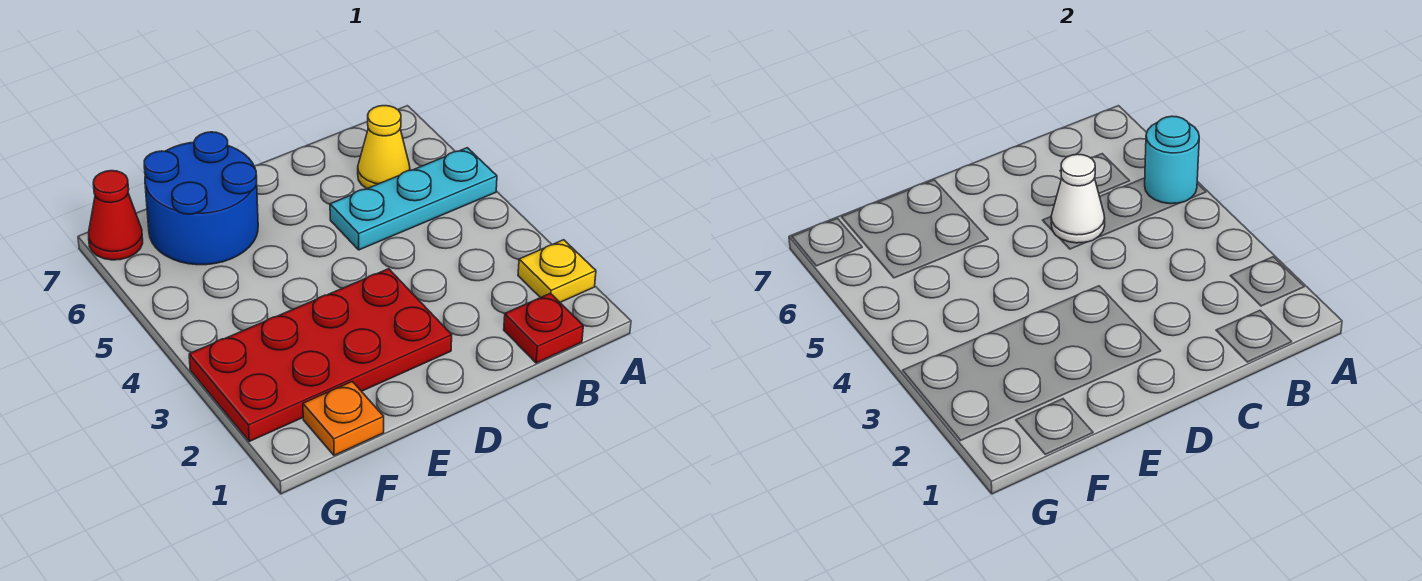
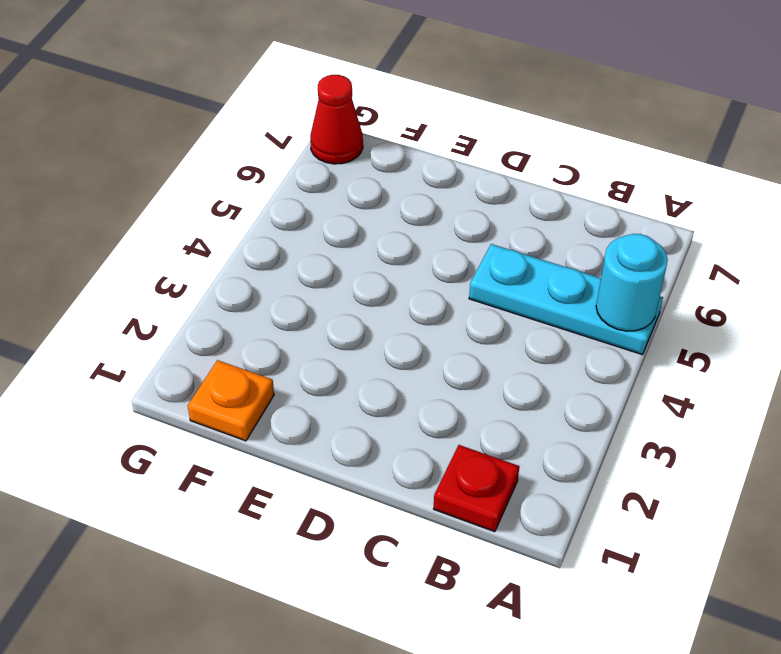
none -> yellow plate A2 level 1
none -> yellow cone B6 level 1

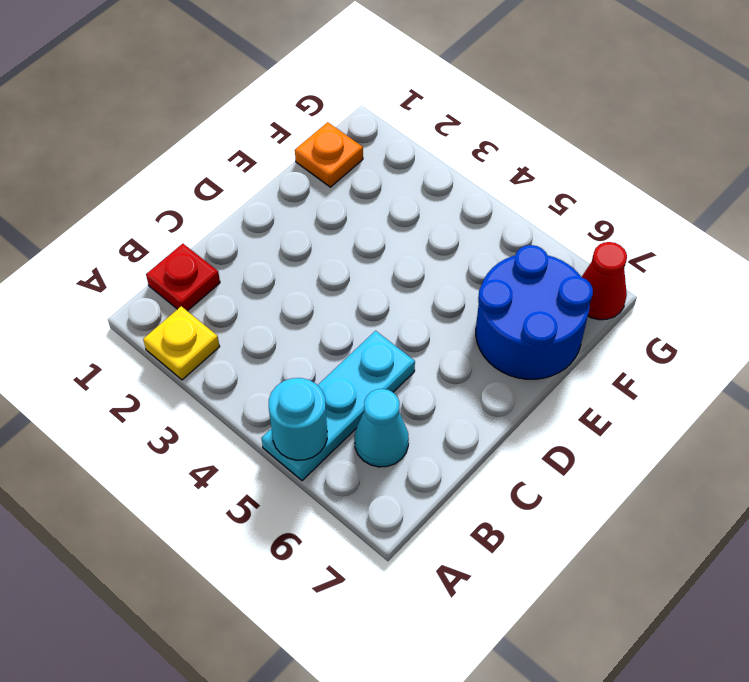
cyan cone B6 level 1 -> yellow cone B6 level 1
none -> red plate D2:G3 level 1
none -> white cone C5 level 2

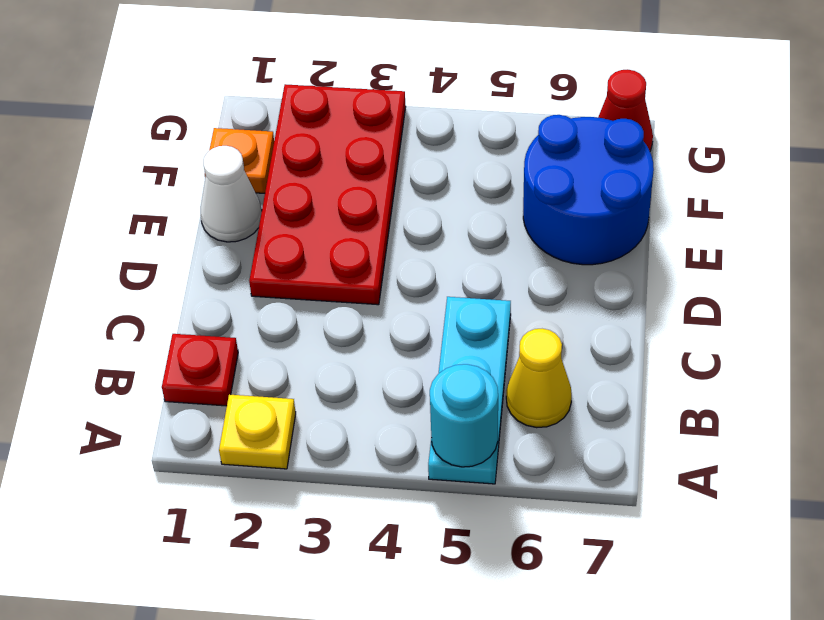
white cone E1 level 1 -> white cone C5 level 2

